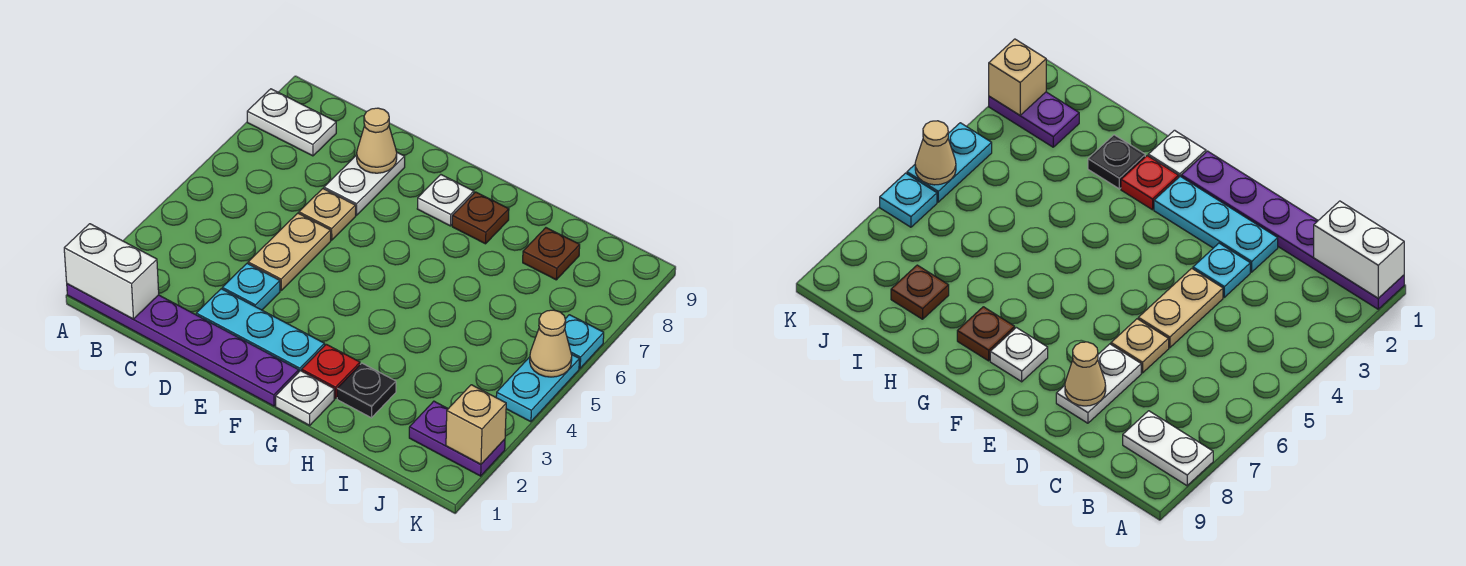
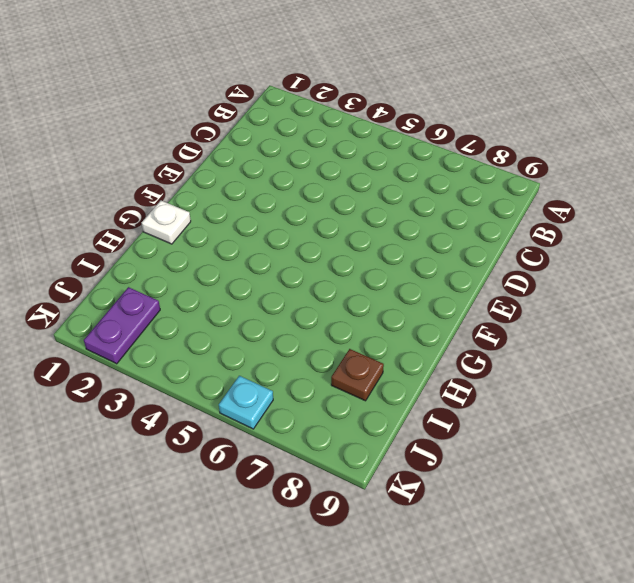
none -> purple plate A1:F1 level 1
none -> white plate A8:B8 level 1
none -> cyan plate D2:F2 level 1

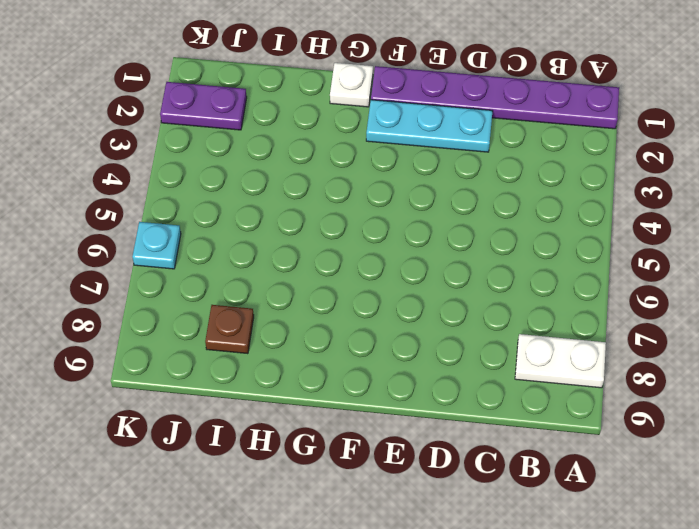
none -> cyan plate D3 level 1
none -> tan plate D4:D5 level 1
none -> tan plate D6 level 1

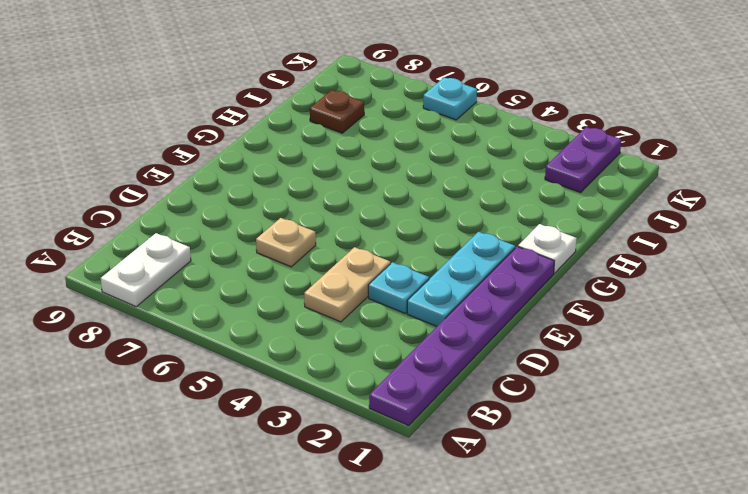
tan plate C4:D4 level 1 -> tan plate D4:D5 level 1
none -> white plate D7:D8 level 1
none -> white plate F8 level 1
none -> red plate G2 level 1

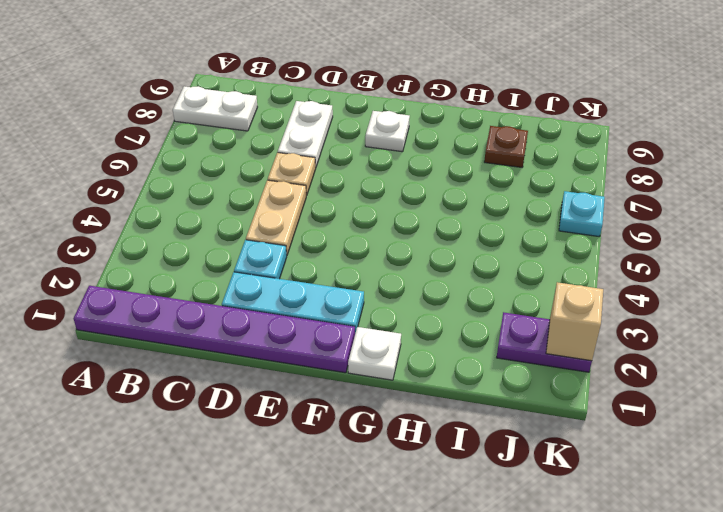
none -> red plate G2 level 1
none -> brown plate G8 level 1
none -> black plate H2 level 1

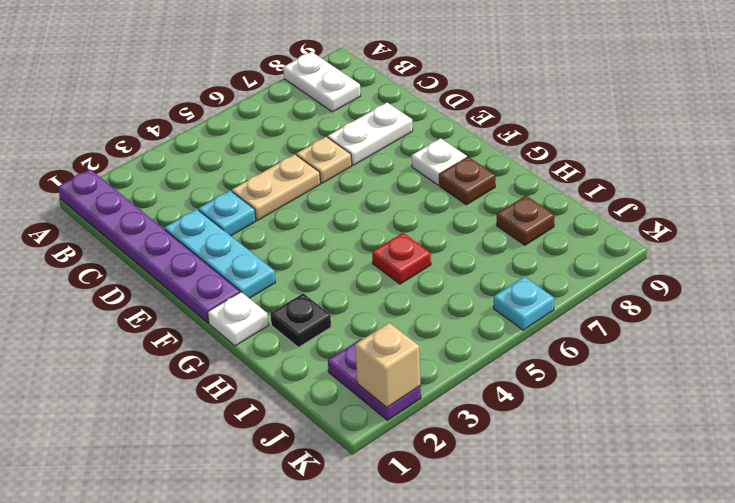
red plate H5 level 1 -> red plate G2 level 1
none -> cyan plate K4:K5 level 1
none -> white brick A1:B1 level 2
none -> tan cone D8 level 2

